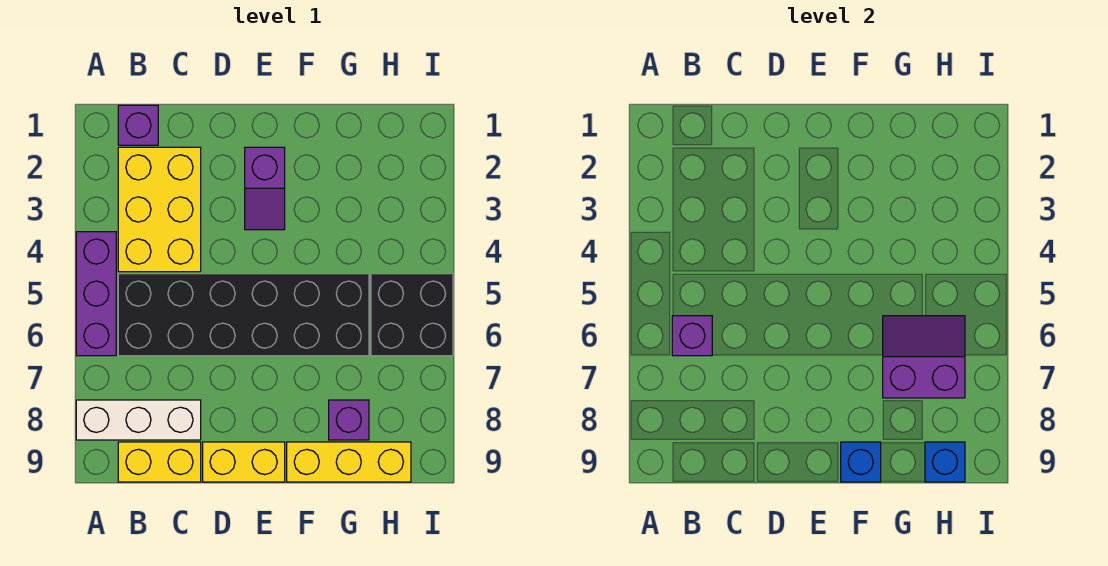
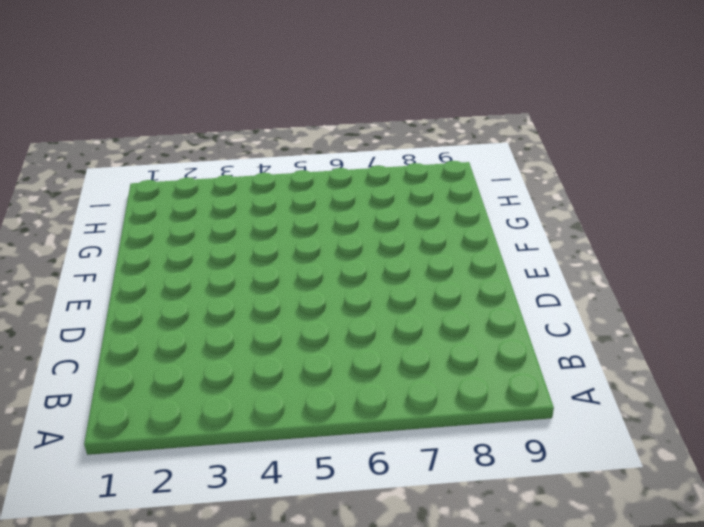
none -> purple brick A4:A6 level 1
none -> white brick A8:C8 level 1
none -> purple brick B1 level 1

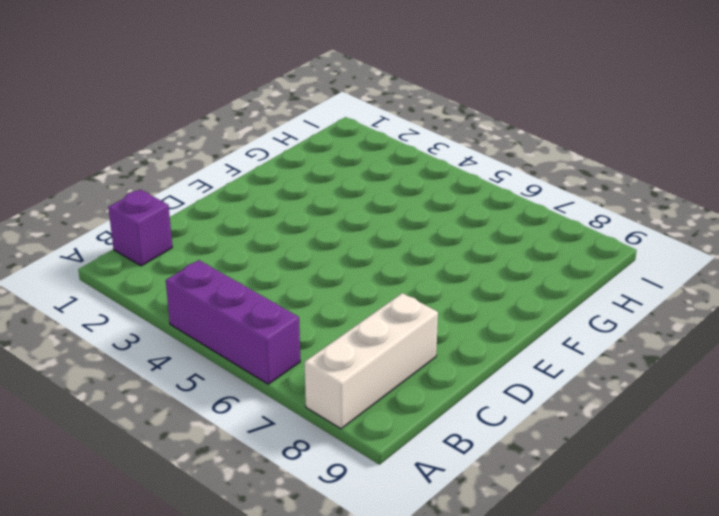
none -> yellow brick B2:C4 level 1
none -> black brick B5:G6 level 1
none -> yellow brick B9:C9 level 1

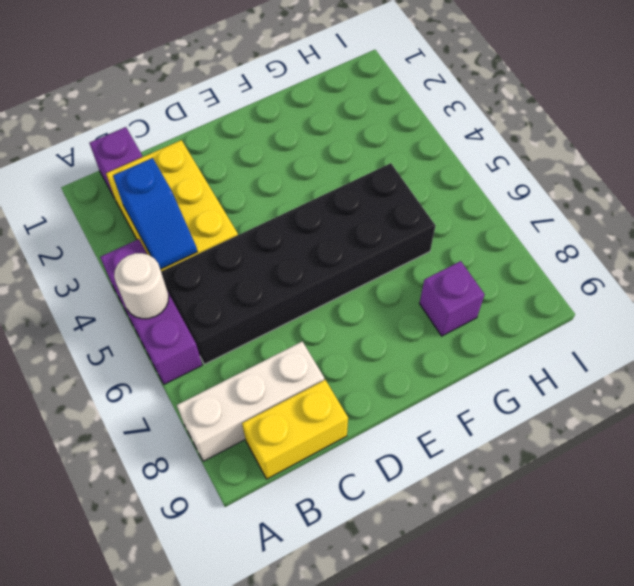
white round brick A5 level 2 -> none
blue slope B3:B4 level 2 top 3 -> none
none -> yellow brick D9:E9 level 1
none -> purple slope E2:E3 level 1 top 2
none -> yellow brick F9:H9 level 1

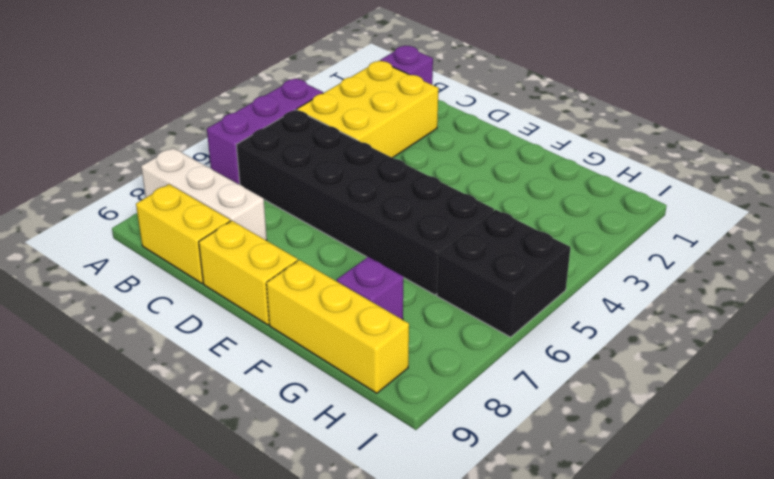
none -> purple slope E2:E3 level 1 top 2
none -> purple brick B6 level 2
none -> blue brick F9 level 2

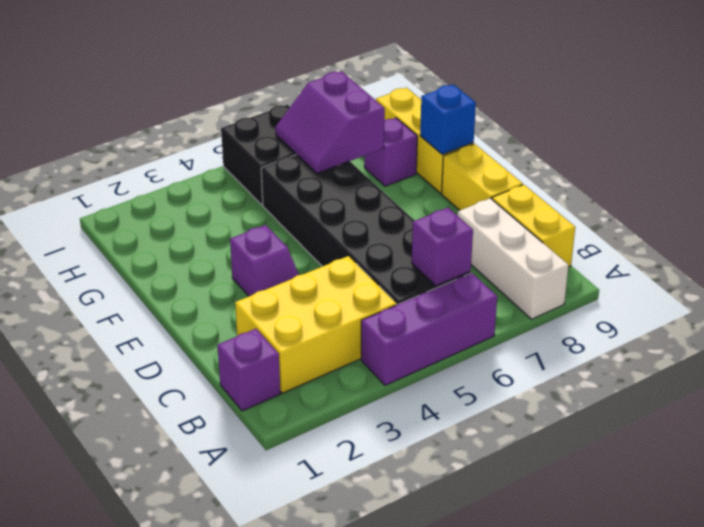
purple slope D3:E3 level 1 top E -> purple slope E2:E3 level 1 top 2
none -> blue brick H9 level 2

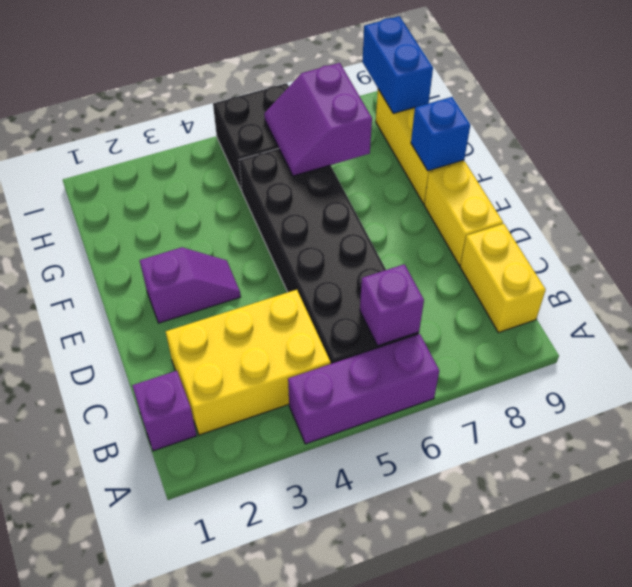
blue brick H9:I9 level 2 -> blue brick H9 level 2
none -> white brick A8:C8 level 1
none -> purple brick G8 level 1

